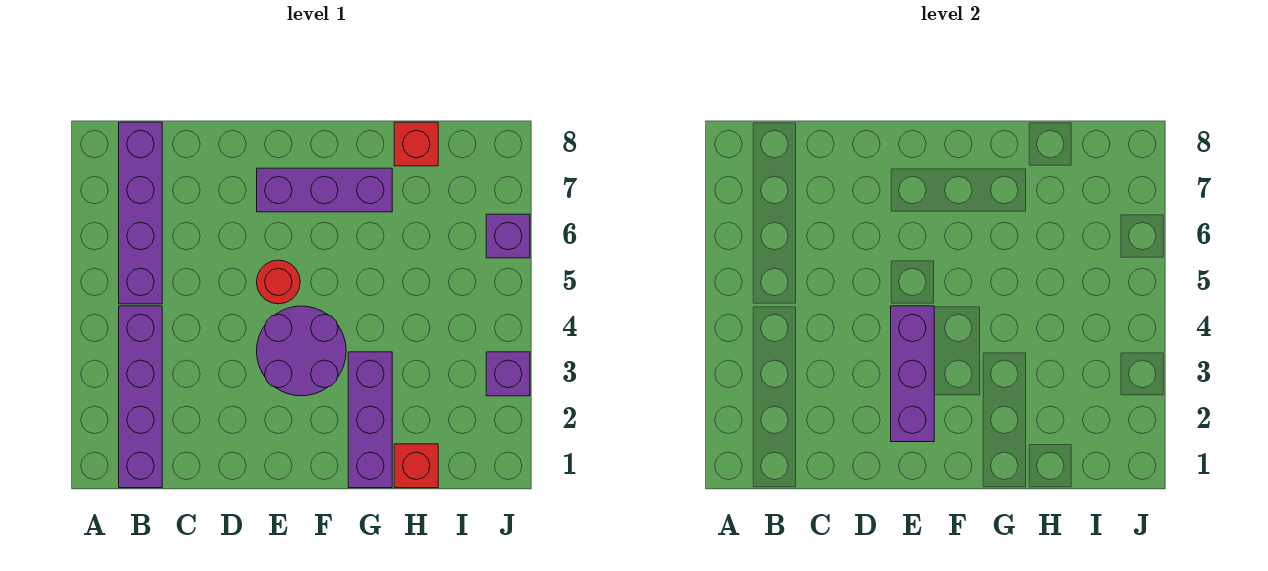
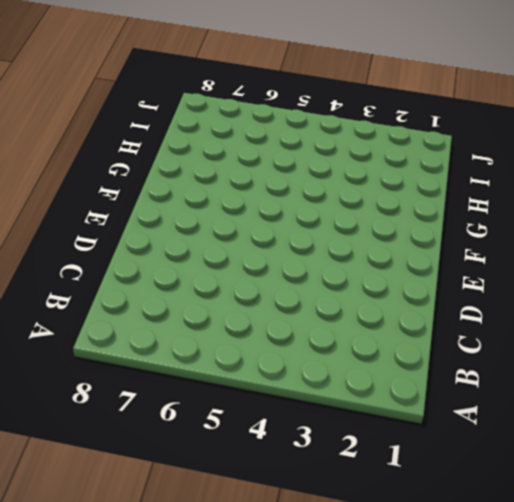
none -> purple brick B1:B4 level 1
none -> purple brick B5:B8 level 1

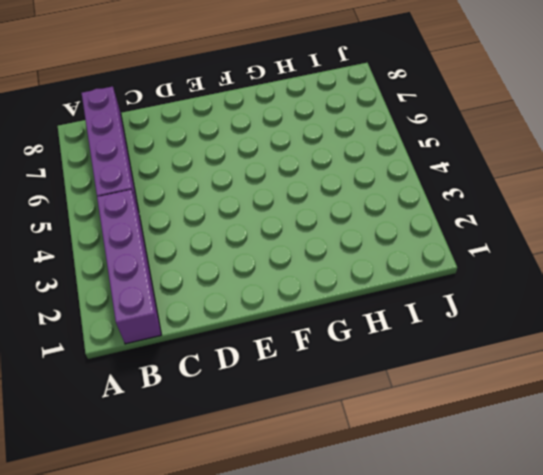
none -> purple round brick E3:F4 level 1
none -> red round brick E5 level 1

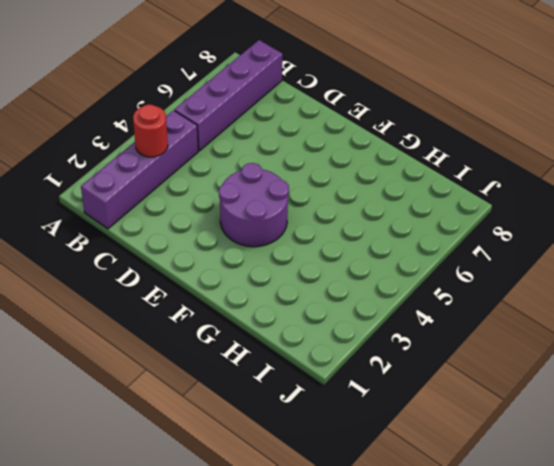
red round brick B3 level 2 -> red round brick E5 level 1
none -> purple brick E7:G7 level 1
none -> purple brick G1:G3 level 1

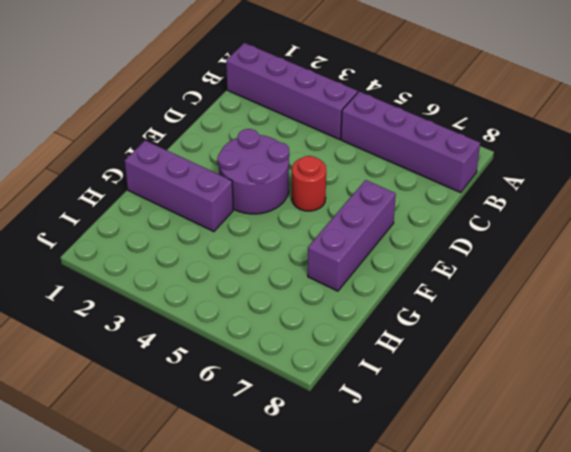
none -> red brick H1 level 1
none -> red brick H8 level 1

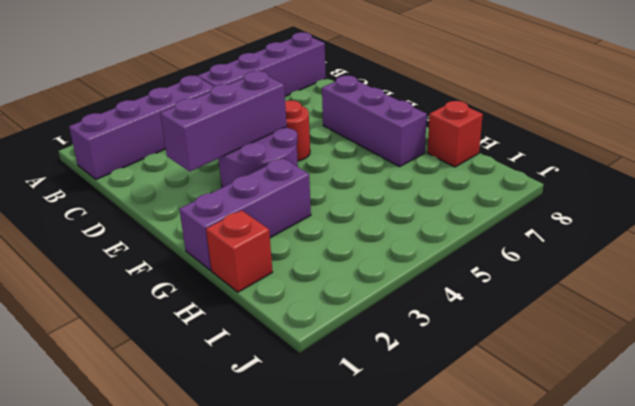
none -> purple brick J3 level 1
none -> purple brick J6 level 1

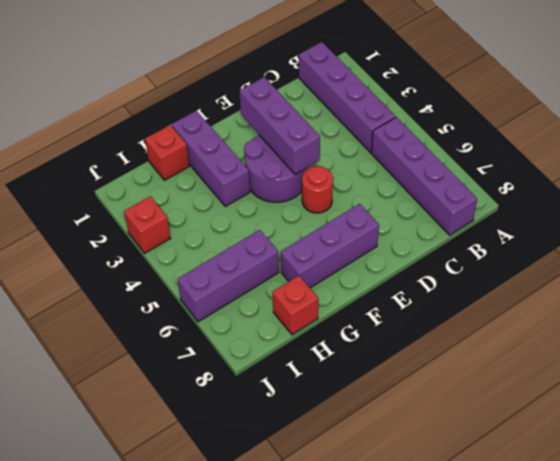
purple brick H6:J6 level 1 -> purple brick J6 level 1
red brick J3 level 1 -> purple brick J3 level 1

